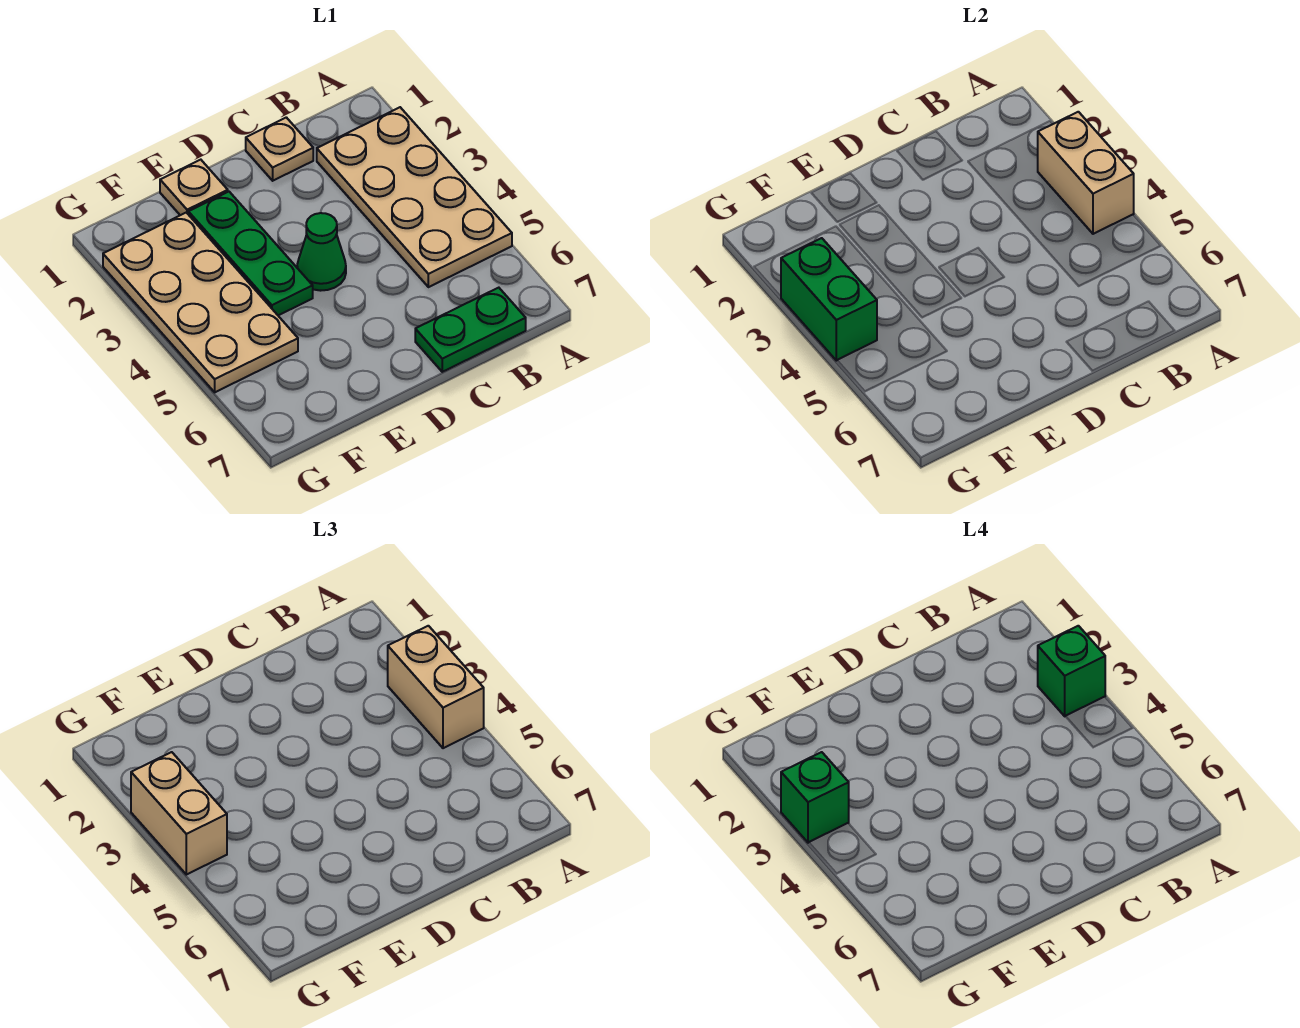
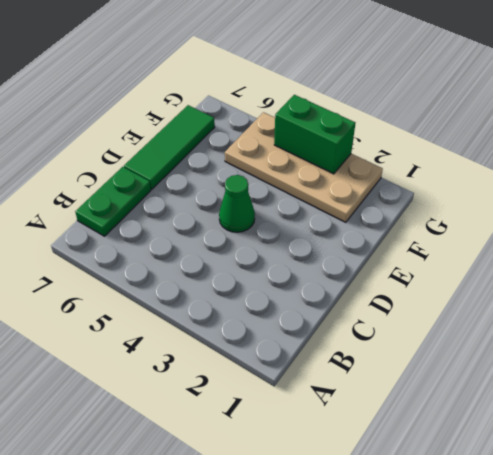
green tile D7:F7 level 1 -> none
none -> tan plate A2:B5 level 1
none -> tan plate C1 level 1
none -> tan plate E1 level 1

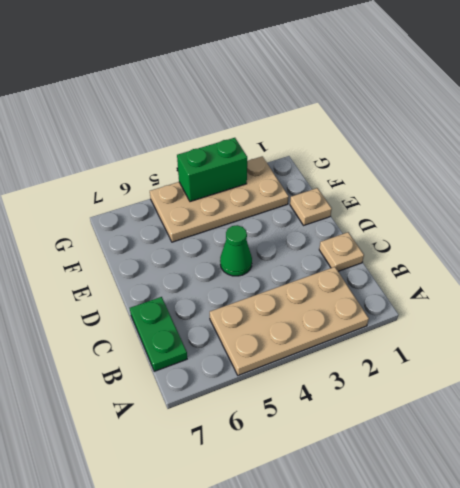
none -> green plate E2:E4 level 1
none -> tan brick A3:A4 level 2
none -> tan brick A3:A4 level 3

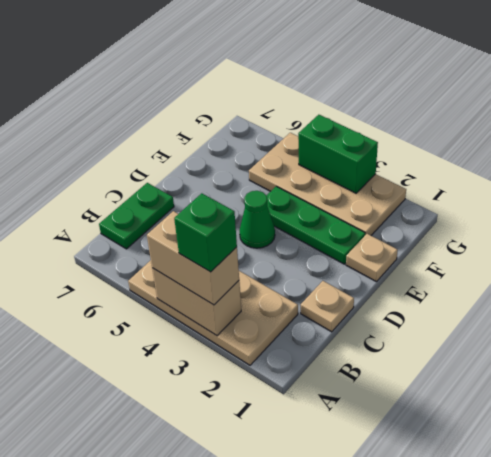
none -> tan brick G3:G4 level 3
none -> green brick G3 level 4

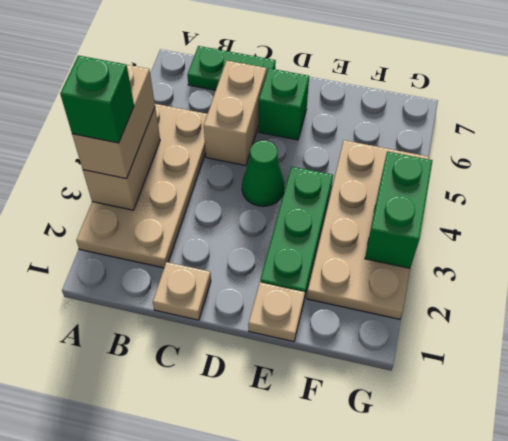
tan brick C5:C6 level 1 -> tan brick G3:G4 level 3
green brick D6 level 1 -> green brick G3 level 4

